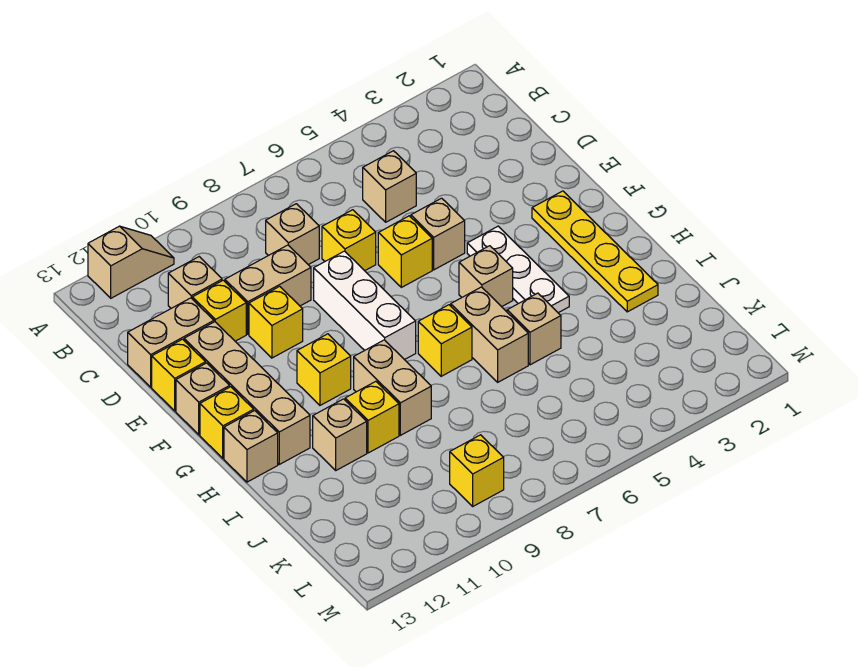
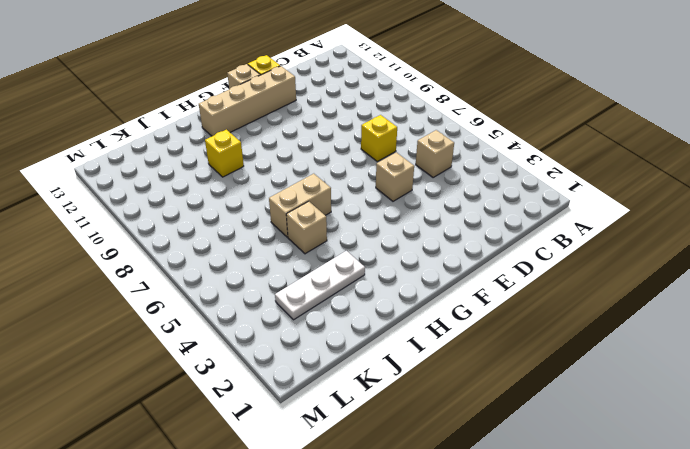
white plate I3:K3 level 1 -> white plate F4:H4 level 1
none -> tan slope A11:A12 level 1 top 12
none -> tan brick C8 level 1
none -> tan brick C11 level 1

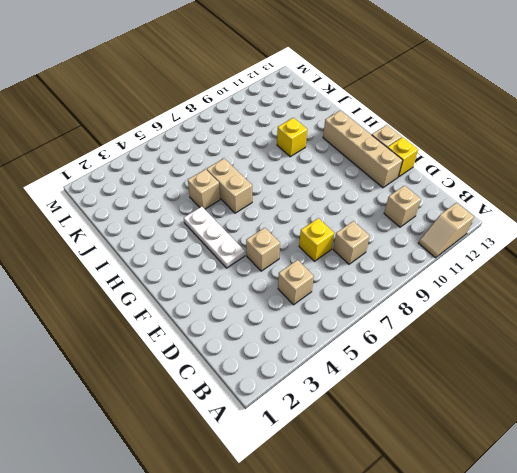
none -> tan brick D9:D10 level 1
none -> yellow brick D11 level 1
none -> tan brick D12:D13 level 1

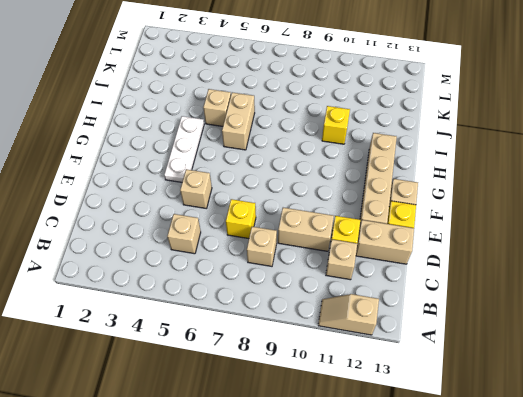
none -> yellow brick E6 level 1
none -> white brick E8:G8 level 1
none -> yellow brick E10 level 1

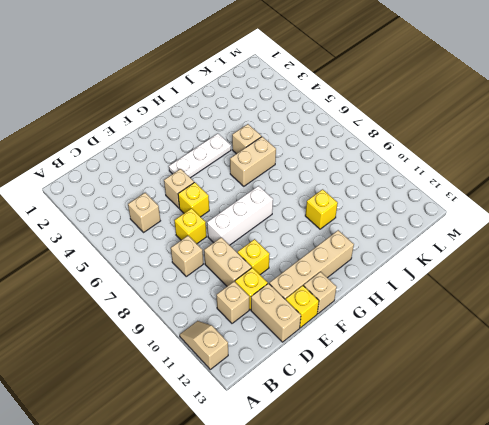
none -> yellow plate F2:I2 level 1
none -> tan brick G5 level 1
none -> yellow brick G10 level 1

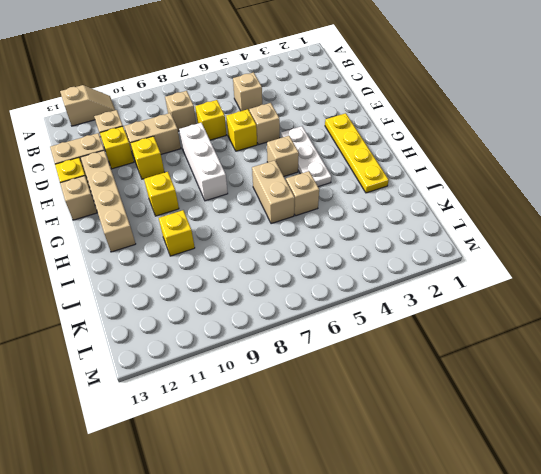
none -> yellow brick G13 level 1
none -> yellow brick H7 level 1
none -> tan brick H9:I9 level 1

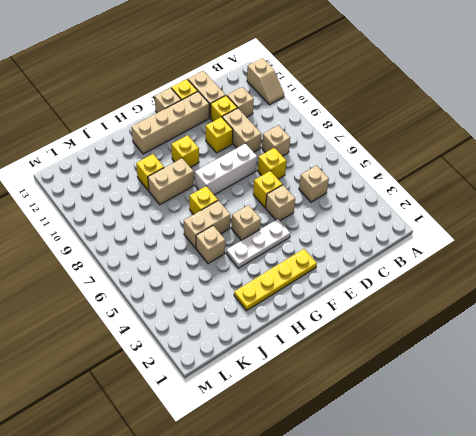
none -> yellow brick G13 level 1
none -> tan brick H13 level 1
none -> tan brick I11 level 1

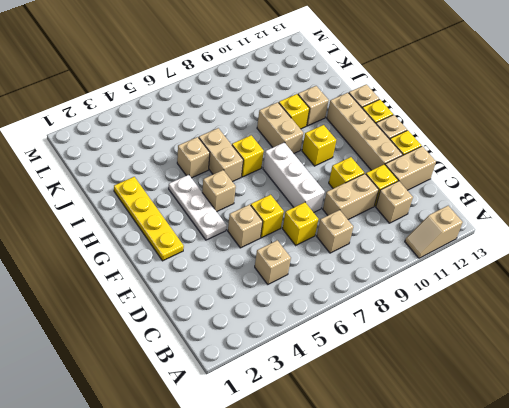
none -> yellow brick L9 level 1

